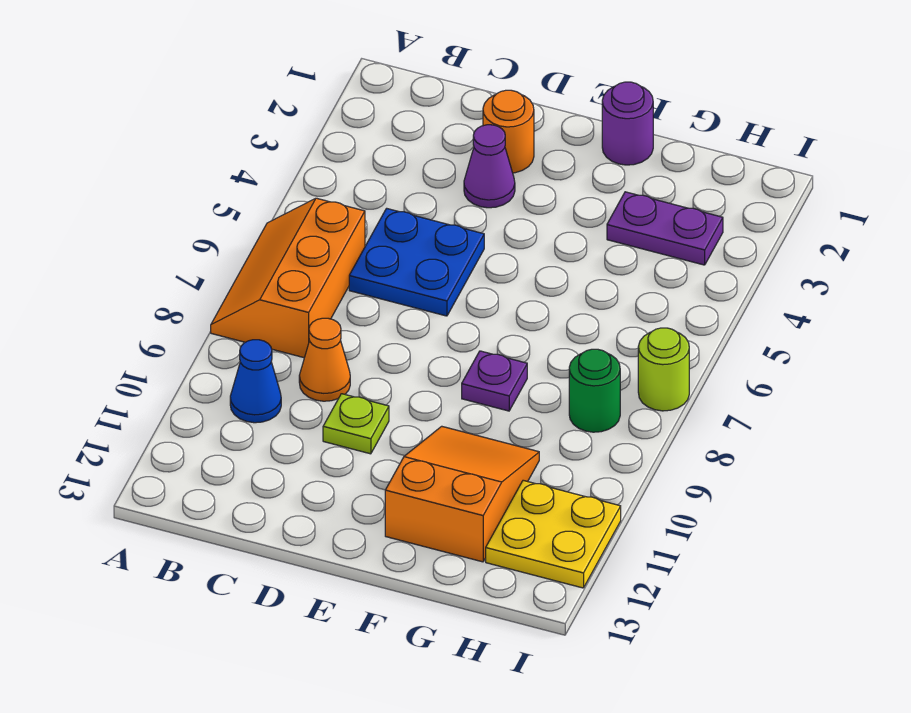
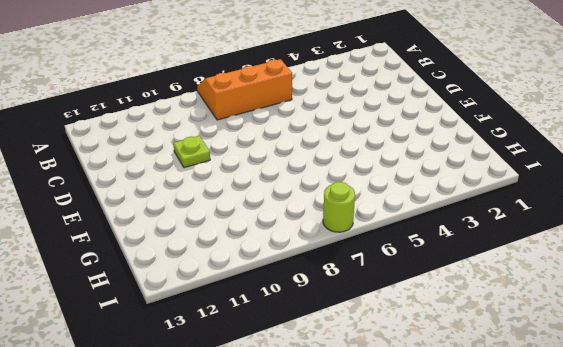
none -> blue cone B10 level 1
none -> blue plate C5:D6 level 1
none -> orange cone C9 level 1

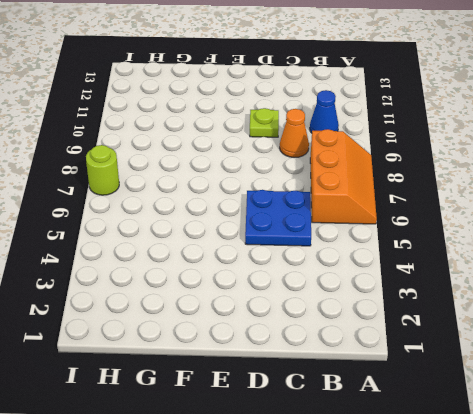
none -> orange round brick D2 level 1
none -> purple cone D3 level 1
none -> purple round brick F1 level 1

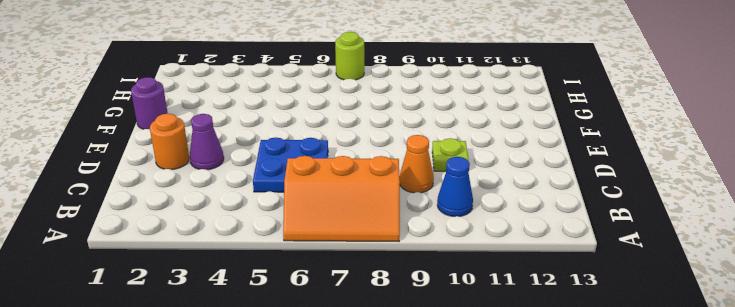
none -> purple plate F8 level 1
none -> orange slope F10:G12 level 1 top 12
none -> purple plate G3:H3 level 1

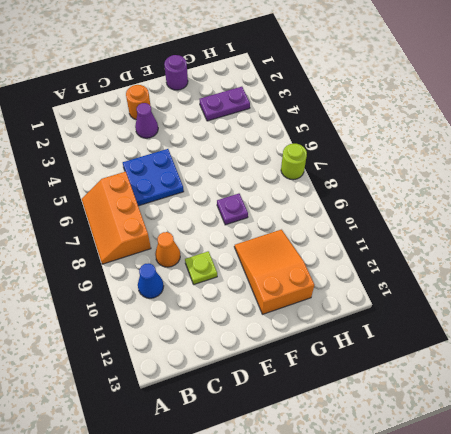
none -> green round brick H8 level 1
none -> yellow plate H11:I12 level 1

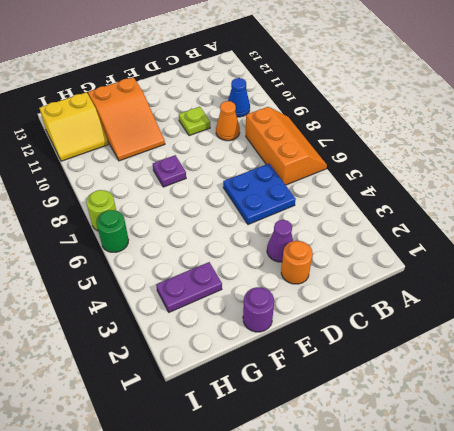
yellow slope H11:I12 level 1 top 12 -> yellow plate H11:I12 level 1
green round brick I6 level 1 -> green round brick H8 level 1

